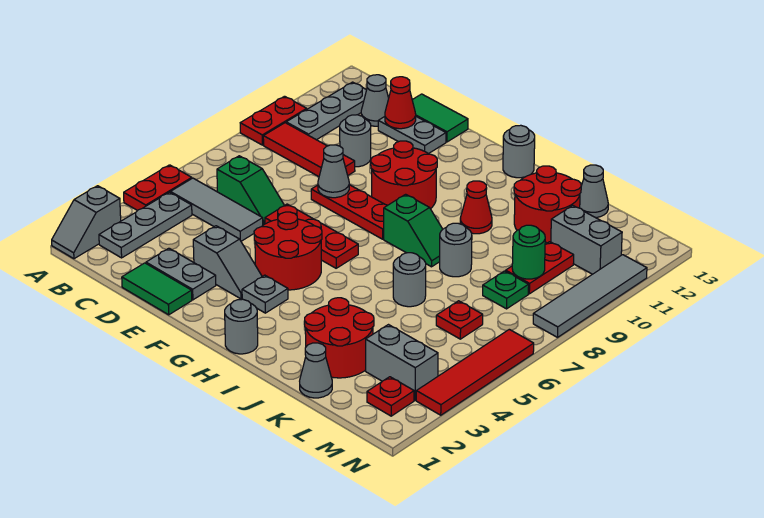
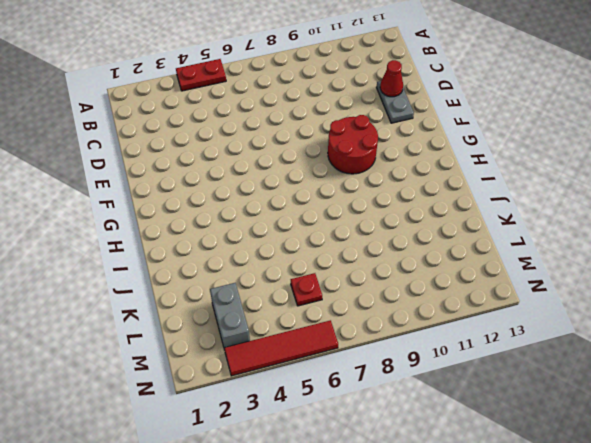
none -> grey slope A1:A2 level 1 top 2
none -> red plate A9:A10 level 1
none -> grey plate B2:B4 level 1
none -> grey tile B5:D5 level 1

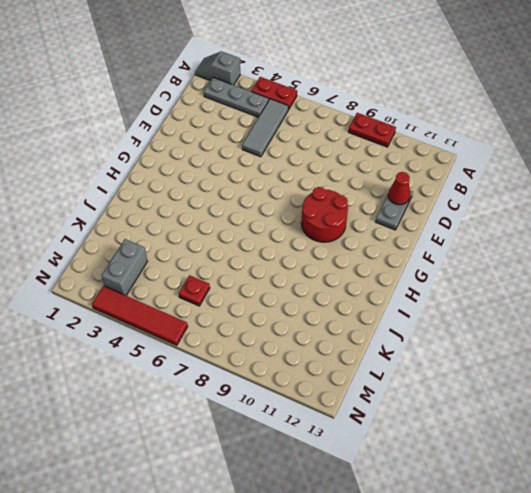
none -> red tile B9:D9 level 1
none -> grey plate B10:B12 level 1
none -> green slope C6:D6 level 1 top C
none -> grey cone C12 level 1

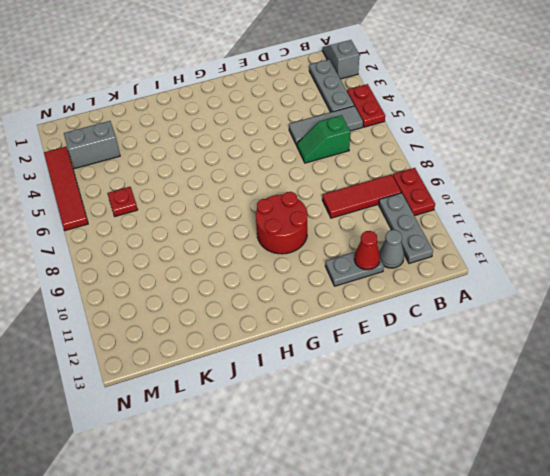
none -> green tile D1:E1 level 1
none -> grey plate D2:E2 level 1
none -> grey round brick D10 level 1
none -> green tile D13:E13 level 1

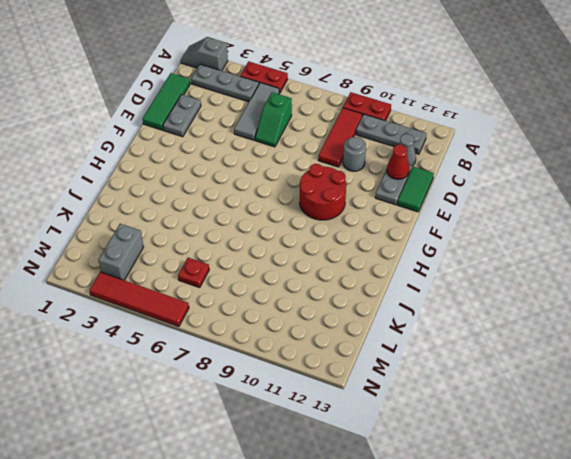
green tile C1:E1 level 1 -> green tile D1:E1 level 1
none -> grey slope E3:F3 level 1 top E
none -> red plate E6:G6 level 1
none -> red plate E8:G8 level 1
none -> red round brick F4:G5 level 1

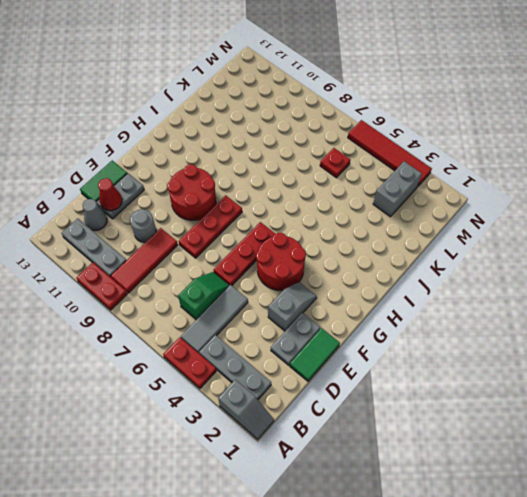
none -> grey plate G3 level 1
none -> grey round brick H1 level 1
none -> green slope H8:I8 level 1 top H
none -> grey round brick H13 level 1

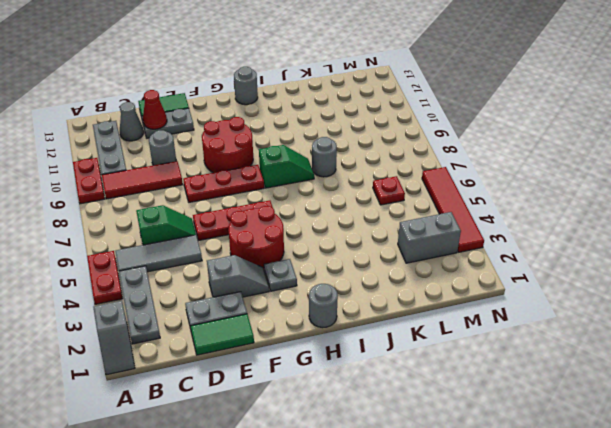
none -> red cone I10 level 1
none -> red round brick J2:K3 level 1
none -> grey round brick J6 level 1
none -> red round brick J11:K12 level 1

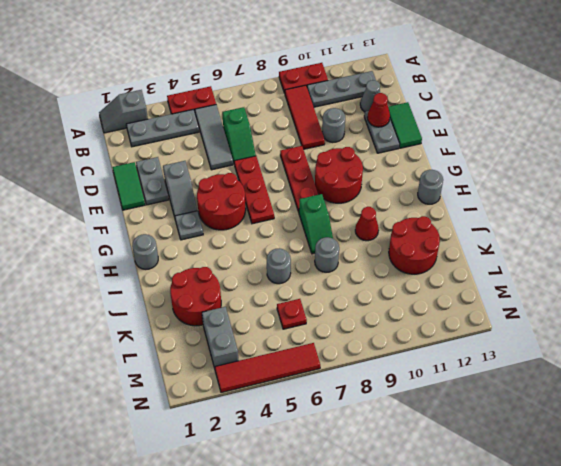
none -> grey cone K1 level 1
none -> grey cone K13 level 1
none -> green plate L8 level 1
none -> red plate L9:L10 level 1

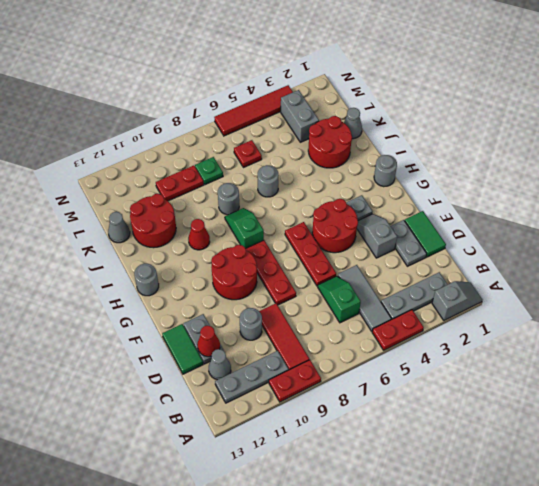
none -> grey brick L11:M11 level 1
none -> red plate M2 level 1
none -> grey tile N8:N11 level 1
none -> grey cone E8 level 2

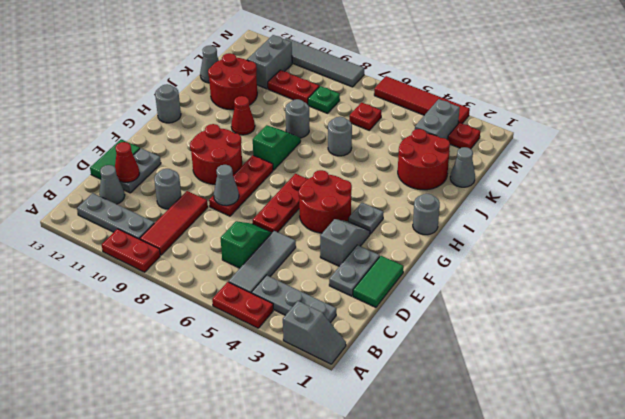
none -> green round brick L9 level 2

